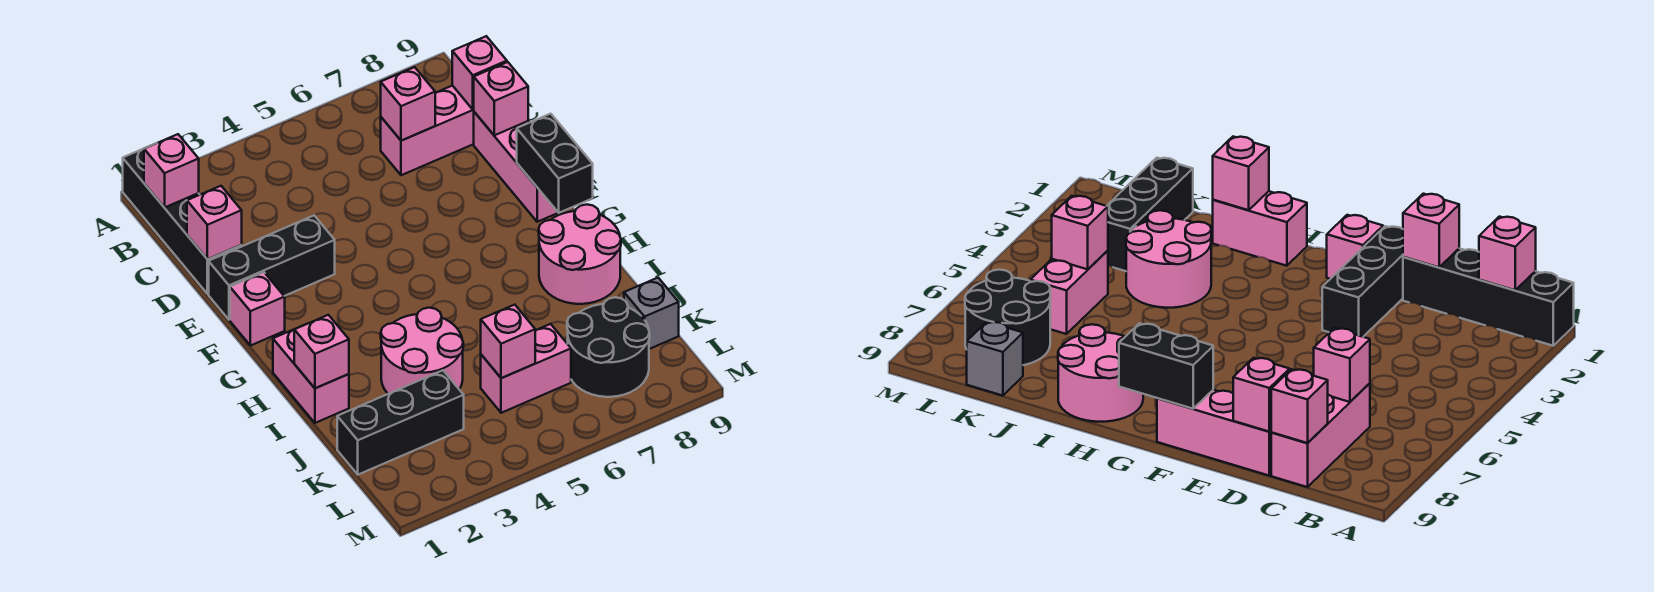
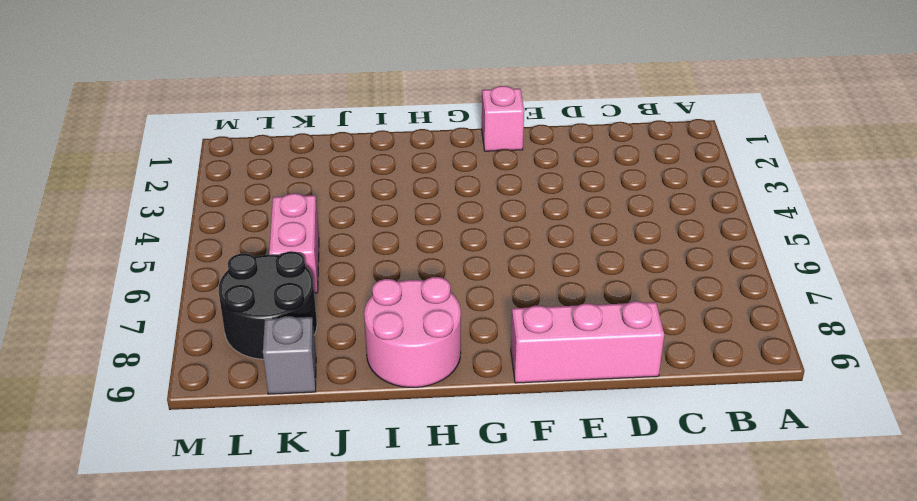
none -> black brick A1:D1 level 1
none -> pink brick C7:C9 level 1
none -> black brick E1:E3 level 1

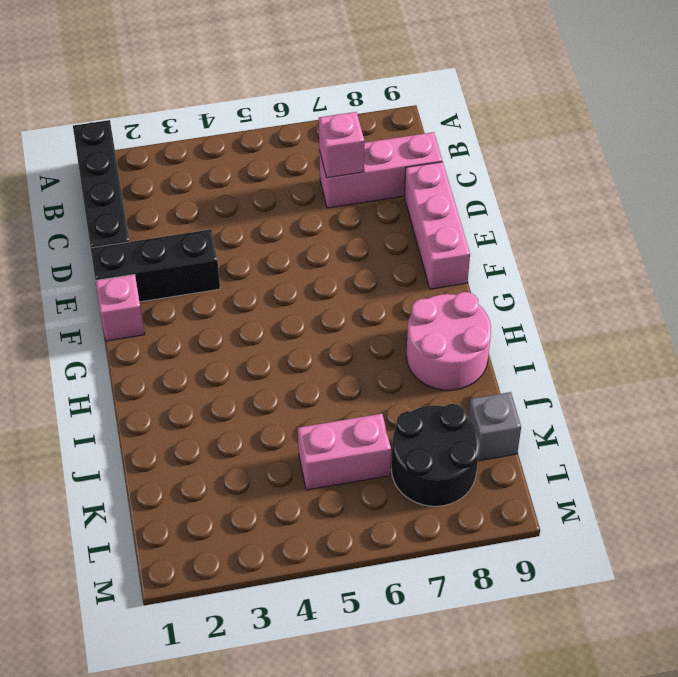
none -> pink brick H1:I1 level 1
none -> pink round brick I3:J4 level 1
none -> black brick K1:K3 level 1

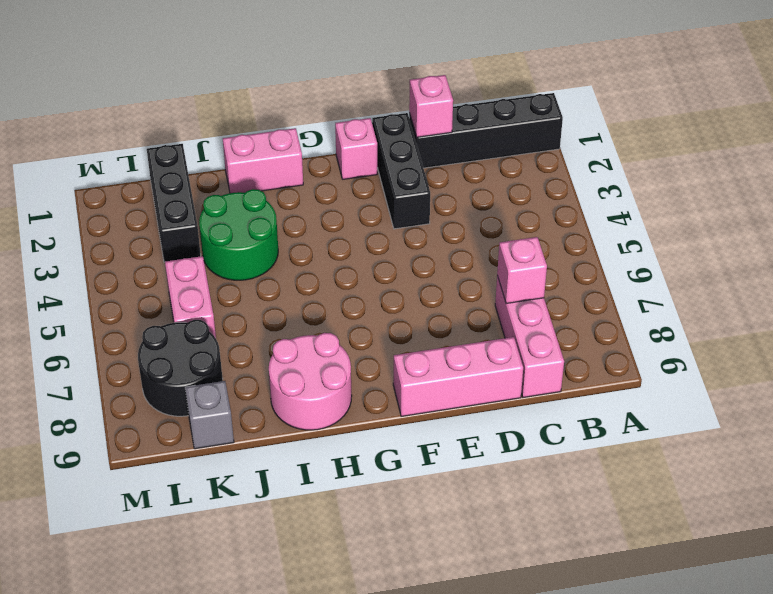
green round brick I3:J4 level 1 -> pink round brick I3:J4 level 1
none -> pink brick B1 level 2
none -> pink brick C9 level 2
none -> pink brick D9 level 2

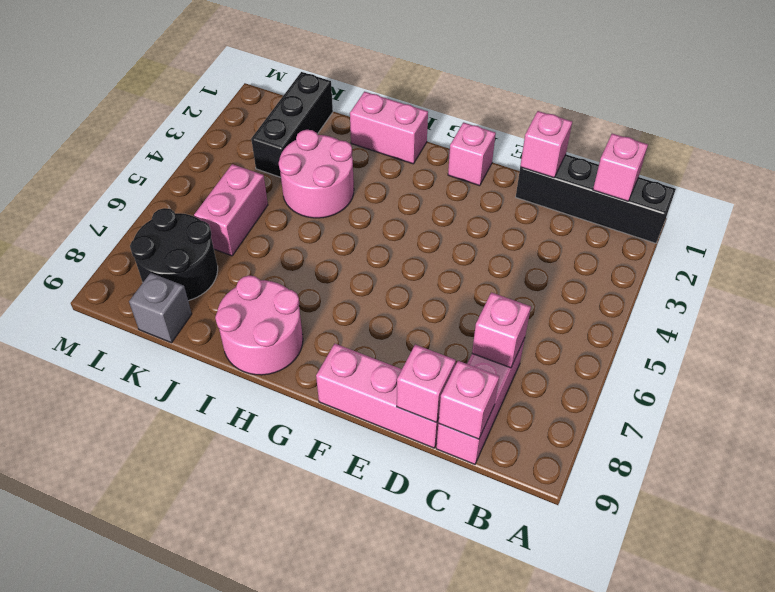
none -> black brick E1:E3 level 1
none -> black brick F9:G9 level 2
none -> pink brick I1 level 2

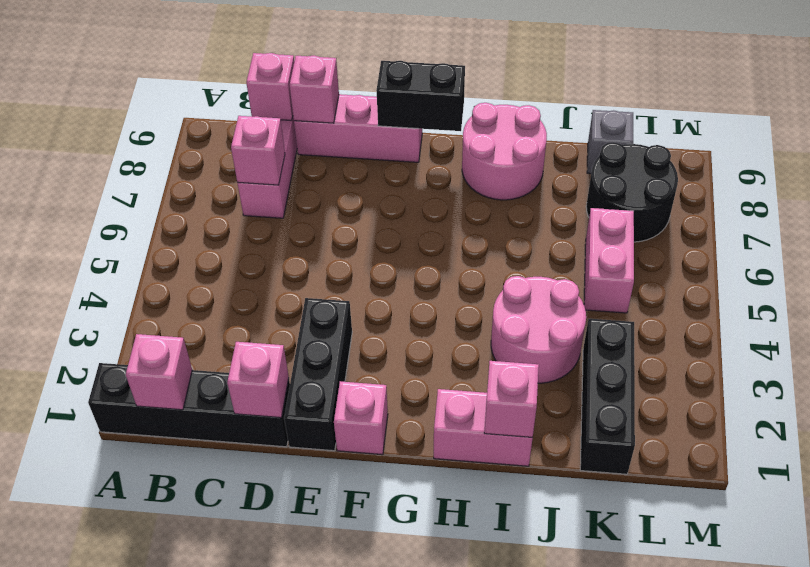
none -> pink brick K5 level 2

